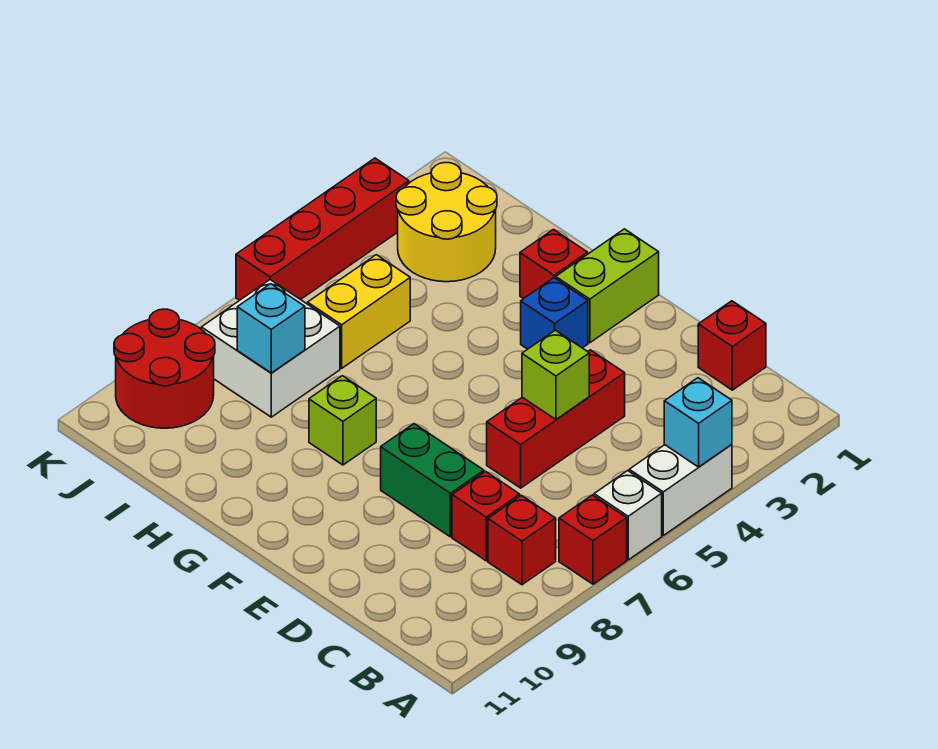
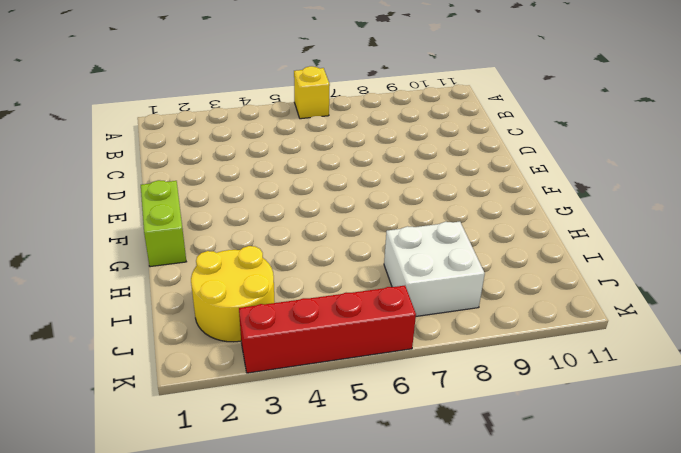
yellow brick A6 level 1 -> white brick A6 level 1
lime brick F1:G1 level 1 -> lime brick F1:F2 level 1
none -> white brick A4:A5 level 1
none -> red brick A7 level 1
none -> red brick B8 level 1

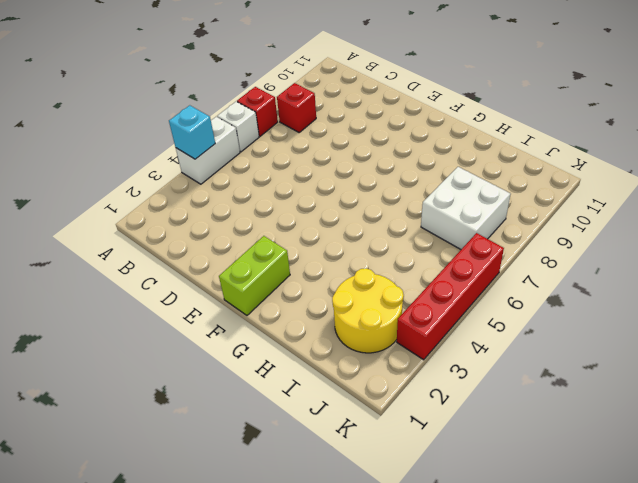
none -> red brick C1 level 1
none -> red brick C8 level 1
none -> red brick D4:D6 level 1

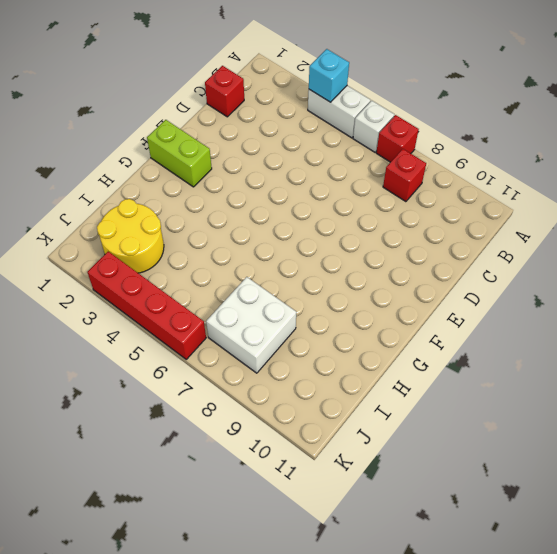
none -> red brick C8 level 1
none -> red brick D4:D6 level 1
none -> green brick D8:E8 level 1

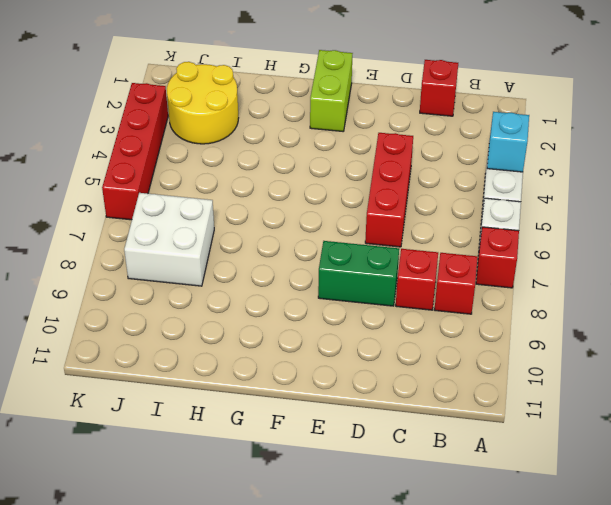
none -> blue brick F3 level 1
none -> red brick G2 level 1
none -> lime brick G8 level 1

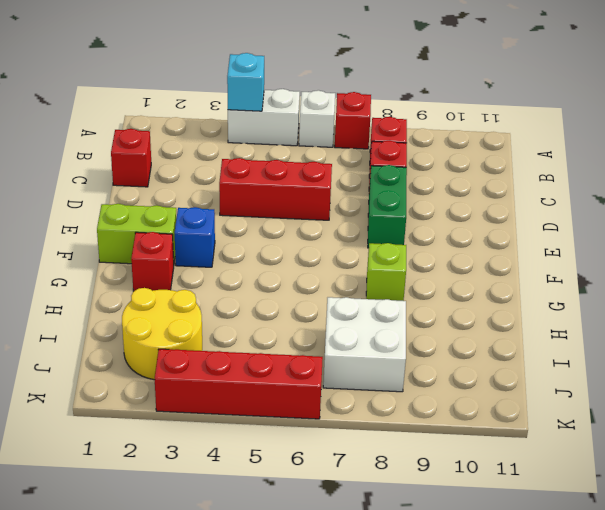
none -> yellow brick I5:I6 level 1
none -> red round brick J9:K10 level 1
none -> lime brick D5 level 2

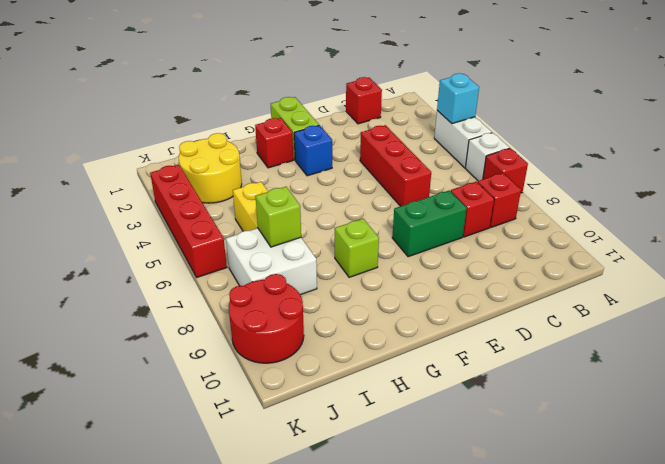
lime brick I7 level 2 -> lime brick D5 level 2
none -> cyan brick I8 level 2

